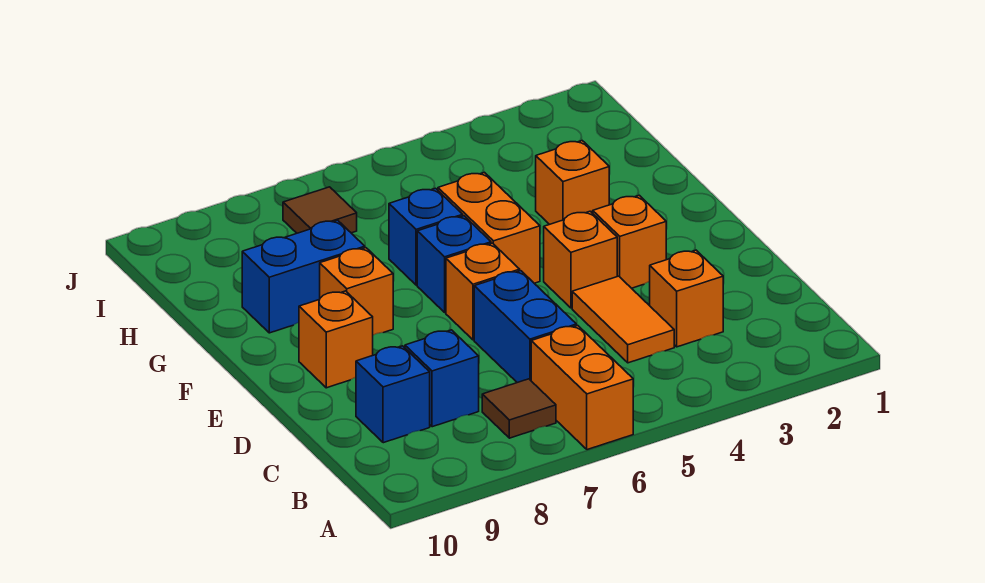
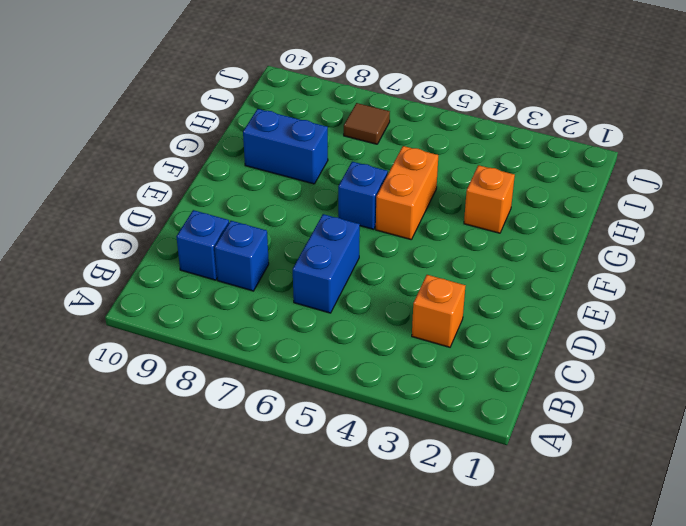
none -> orange brick A6:B6 level 1
none -> brown tile B7 level 1
none -> orange tile C4:D4 level 1

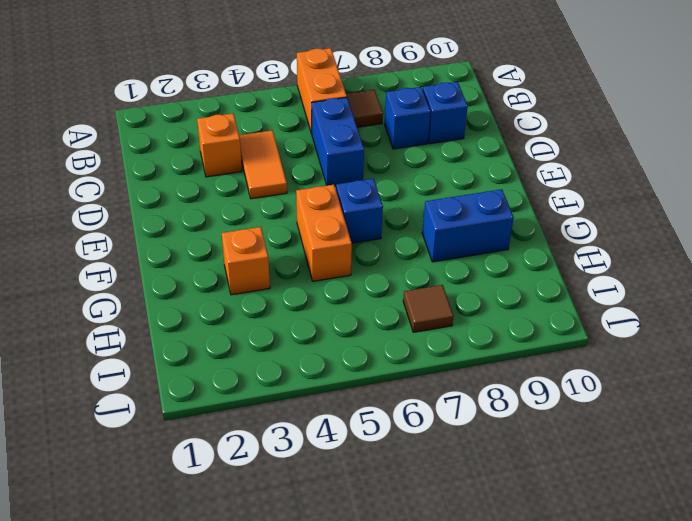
none -> orange brick E3 level 1
none -> orange brick E4 level 1
none -> orange brick E6 level 1

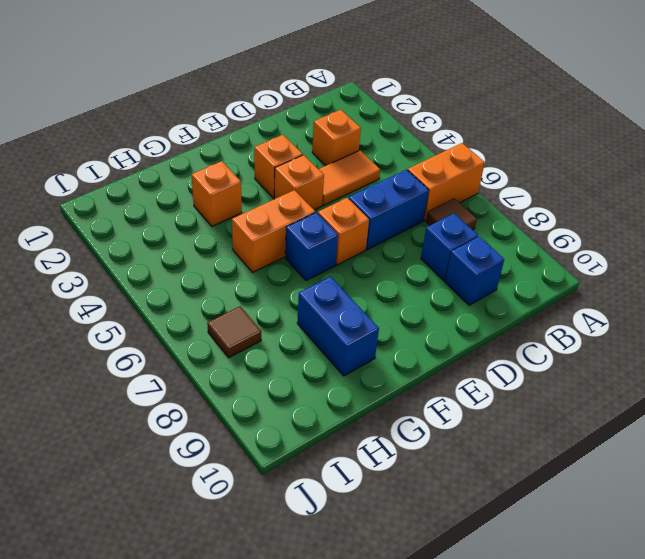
none -> orange brick E9 level 1
none -> orange brick F8 level 1
none -> blue brick G6 level 1

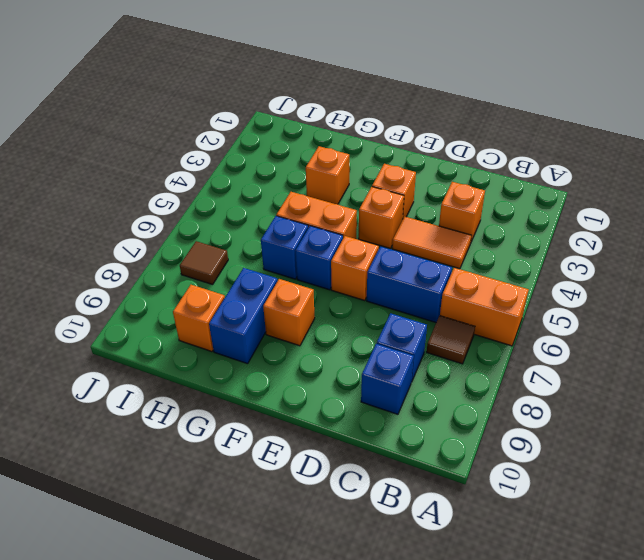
orange brick H9 level 1 -> orange brick E9 level 1

